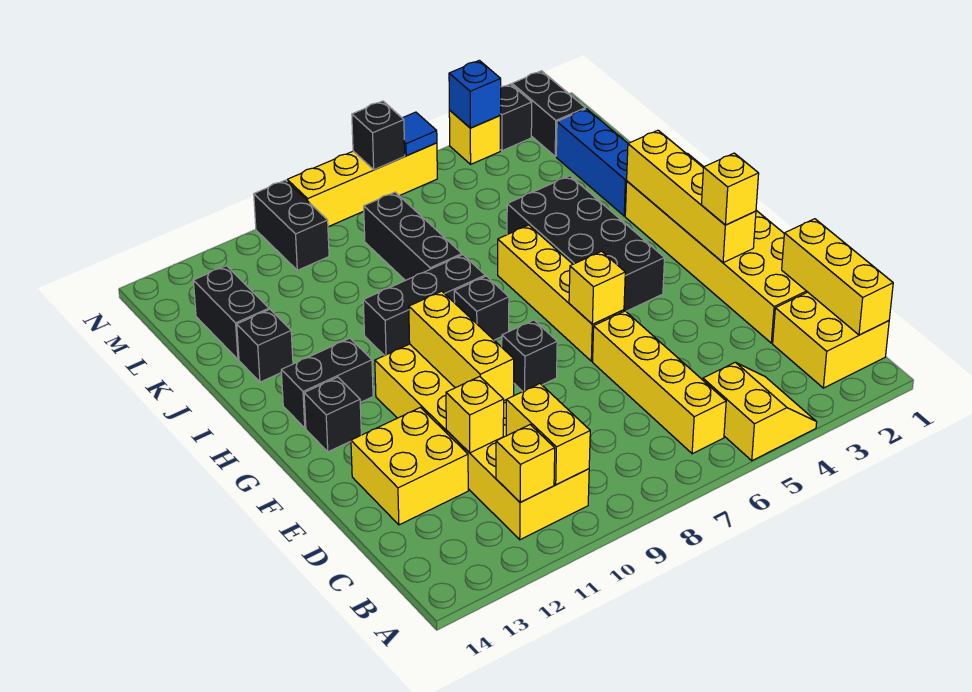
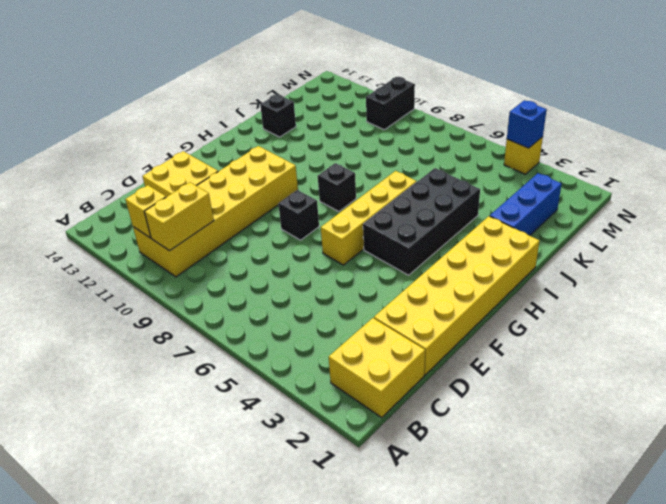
none -> yellow slope A4:B5 level 1 top 5
none -> yellow brick B6:E6 level 1
none -> black brick G13 level 1
none -> black brick H12:H13 level 1

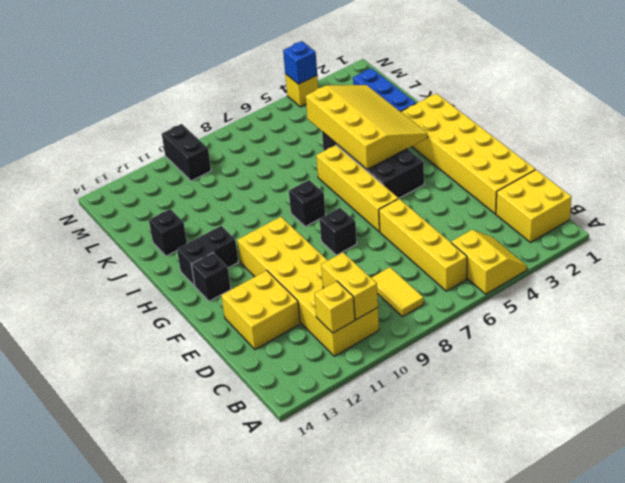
yellow tile B8:C8 level 1 -> none
yellow slope H3:K5 level 2 top 5 -> none
none -> black brick I8:I10 level 1
none -> black brick J8:L8 level 1
none -> black brick K13:L13 level 1
none -> black brick M2:N2 level 1

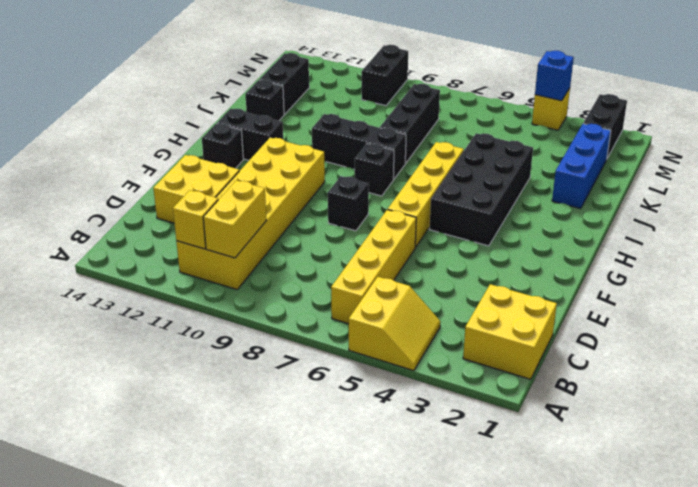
none -> yellow brick D1:I2 level 1
none -> black brick N3 level 1
none -> yellow brick N6:N9 level 1
none -> yellow brick B1:D1 level 2

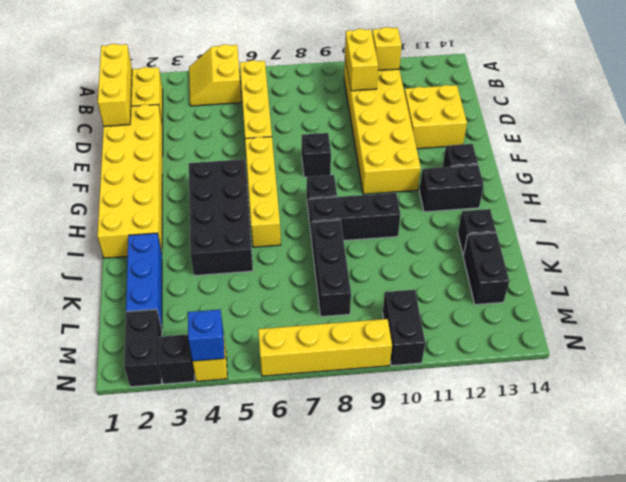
none -> yellow brick D11 level 2
none -> yellow brick E10:G10 level 2
none -> yellow brick F2:I2 level 2
none -> yellow brick F6 level 2

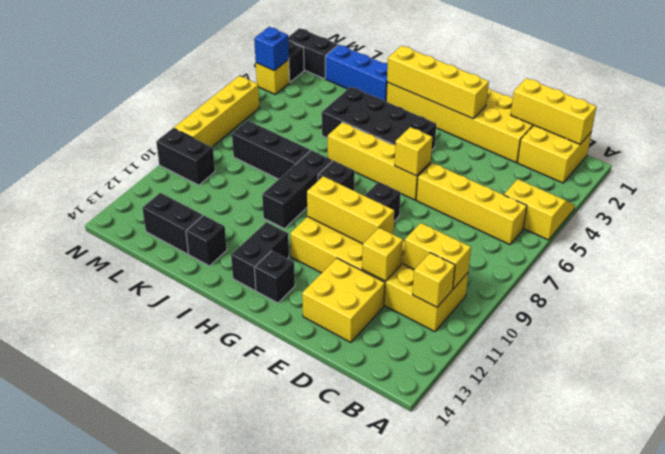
none -> blue tile N6 level 2
none -> black brick N7 level 2
none -> yellow brick F2 level 3

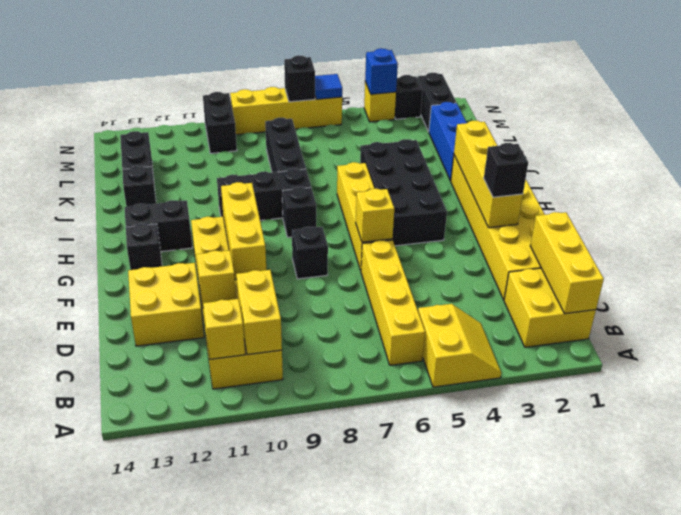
black brick F2 level 3 -> yellow brick F2 level 3

